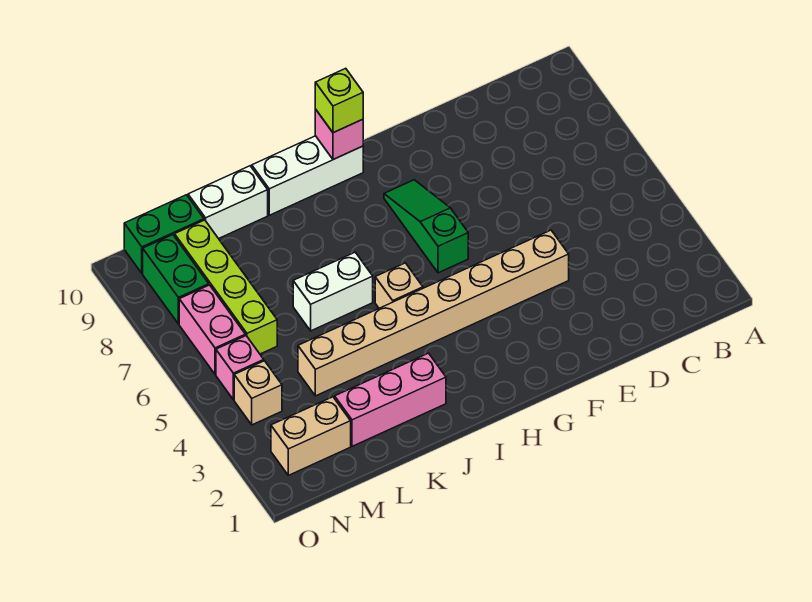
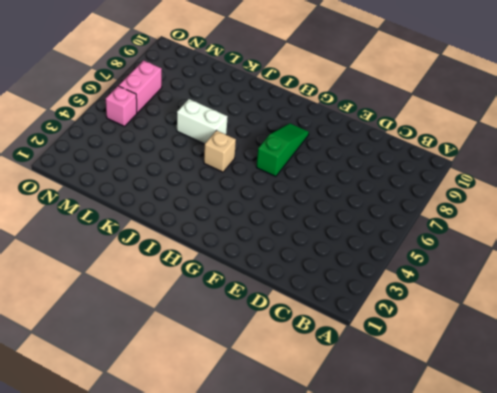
none -> tan brick E4:L4 level 1
none -> white brick H10:J10 level 1
none -> pink brick J2:L2 level 1

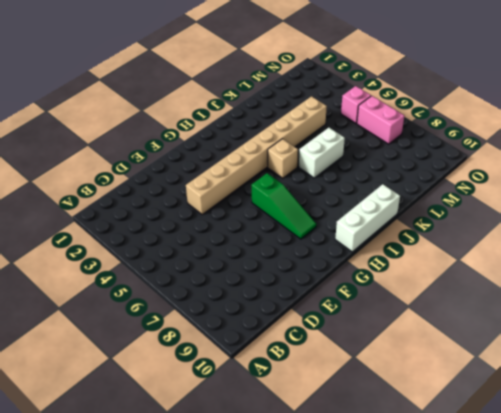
none -> pink brick J2:L2 level 1
none -> white brick K10:L10 level 1
none -> tan brick M2:N2 level 1

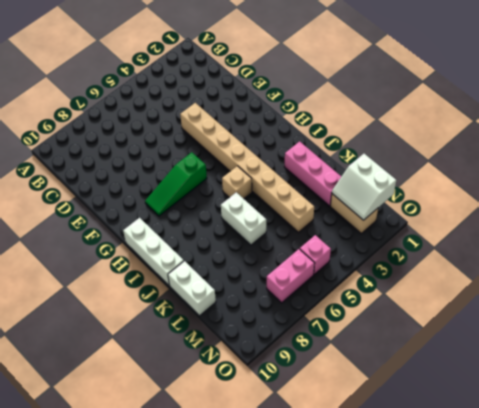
white slope M1:N2 level 2 top 1 -> none
none -> lime brick M6:M9 level 1
none -> green brick M10:N10 level 1
none -> tan brick N4 level 1

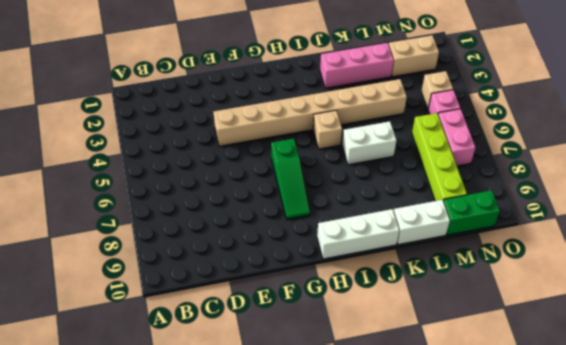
none -> green brick N8:N9 level 1
none -> pink brick H10 level 2
none -> lime brick H10 level 3

